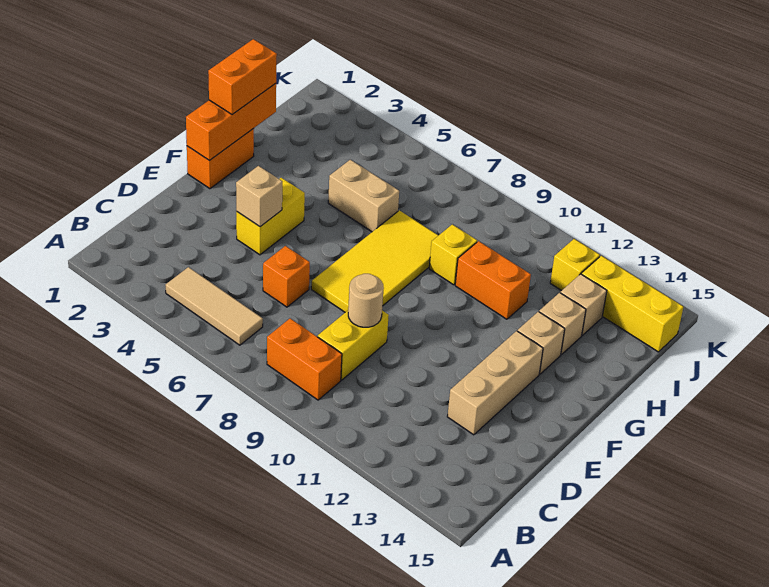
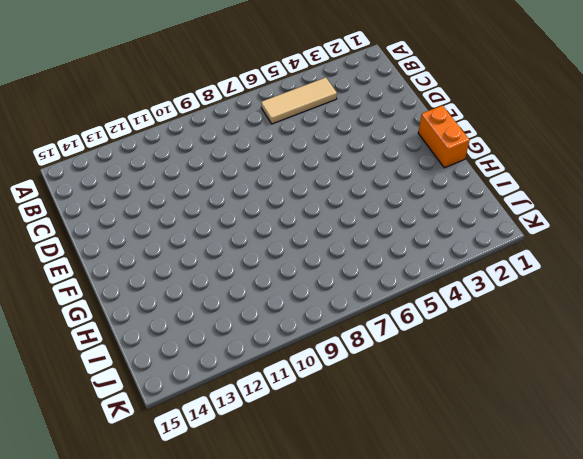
none -> orange brick B8:B9 level 1
none -> yellow brick C9:D9 level 1
none -> orange brick D6 level 1

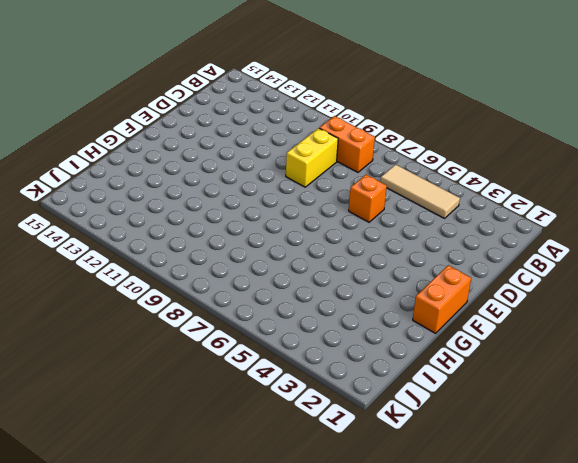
none -> tan brick D13:F13 level 1
none -> yellow brick E4:F4 level 1
none -> yellow tile E7:H8 level 1

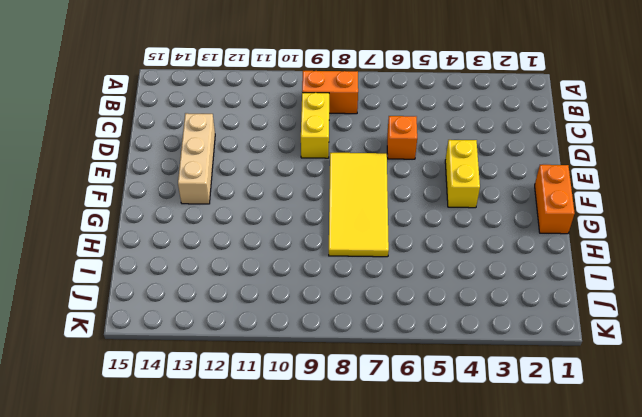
none -> tan tile B4:B6 level 1
none -> tan brick G13 level 1
none -> tan brick H5:H6 level 1

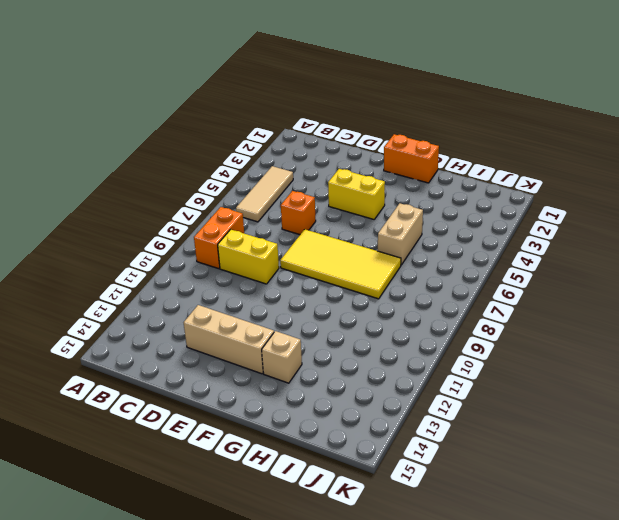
none -> yellow brick H9 level 1
none -> orange brick H10:H11 level 1
none -> tan brick H13 level 1

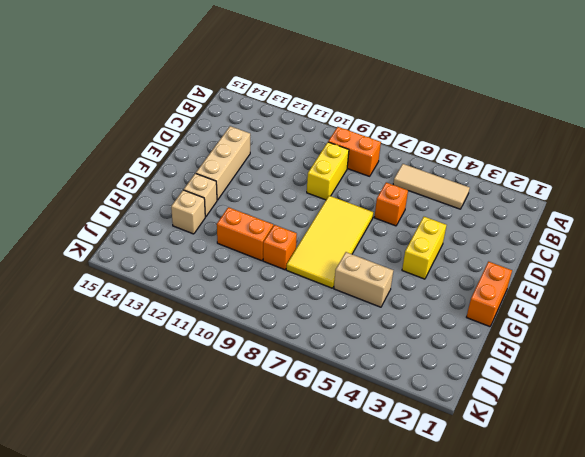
orange brick H9 level 1 -> yellow brick H9 level 1
none -> tan brick I13 level 1
none -> yellow brick J12 level 1
none -> yellow brick J13:J15 level 1

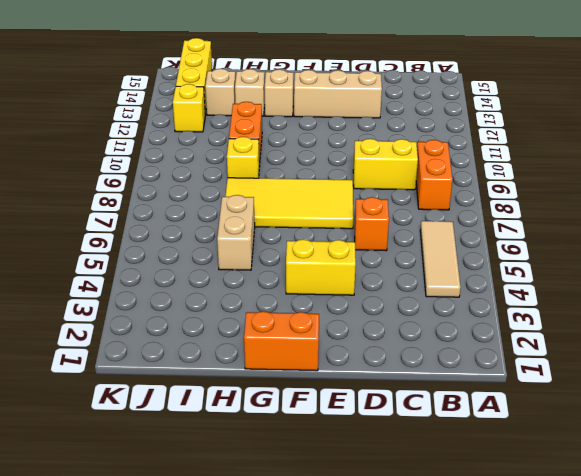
none -> tan round brick D9 level 2
none -> tan brick E4 level 2
none -> orange brick F1:H1 level 2

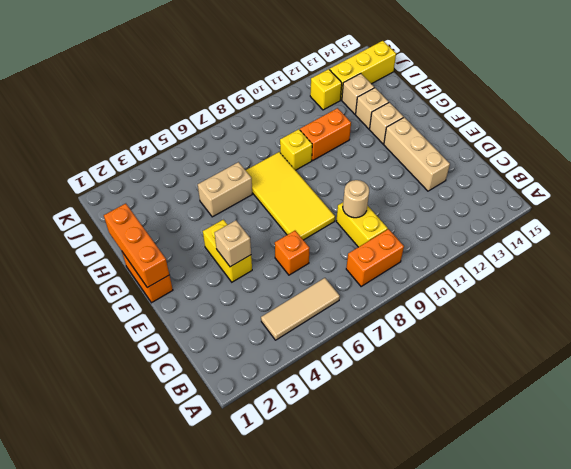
none -> orange brick G1:H1 level 3

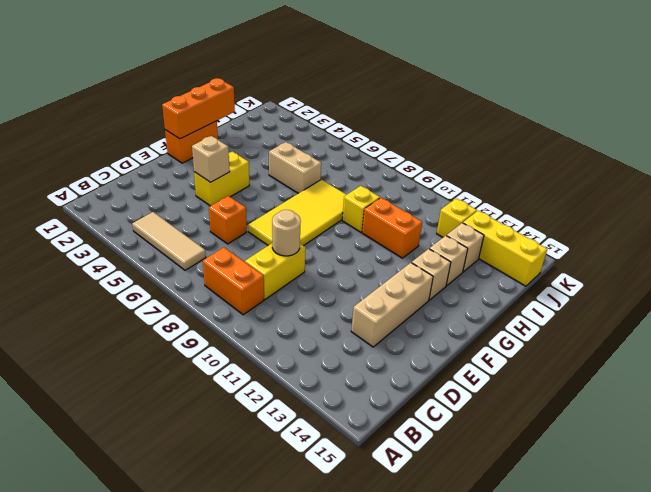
none -> orange brick G1:H1 level 3

